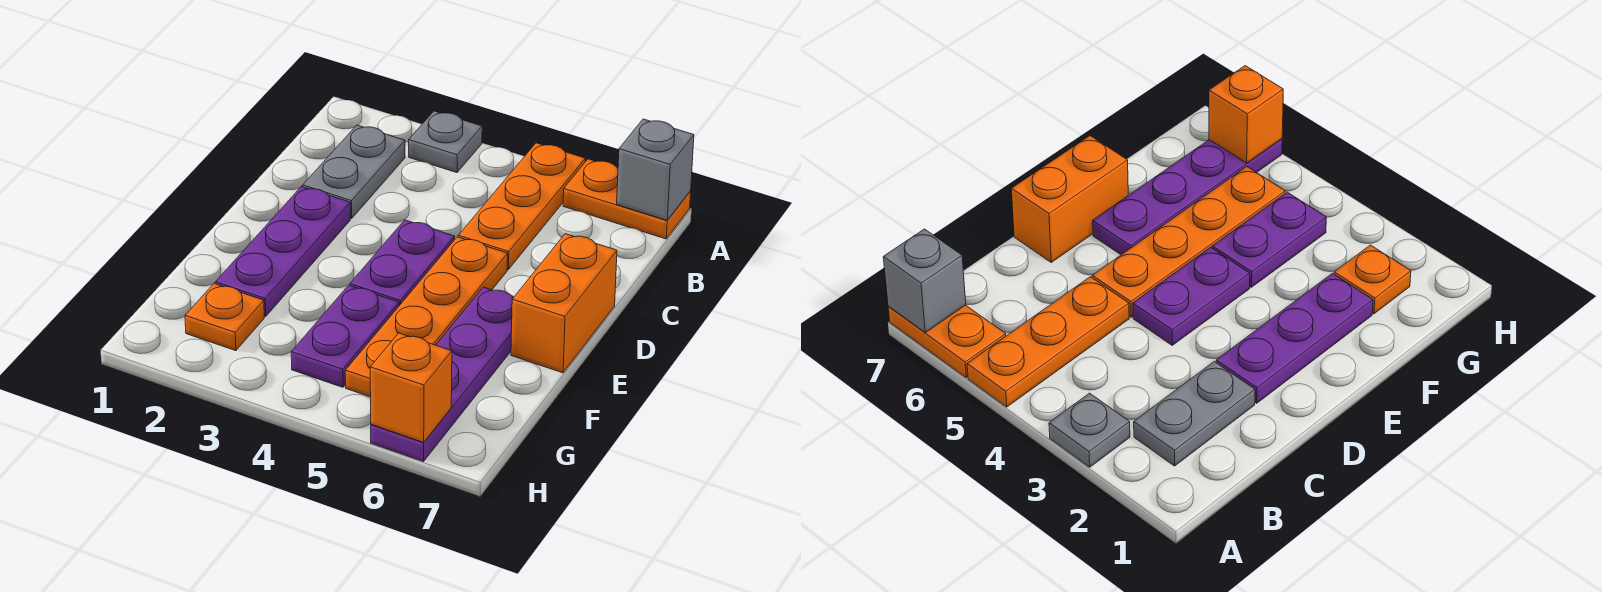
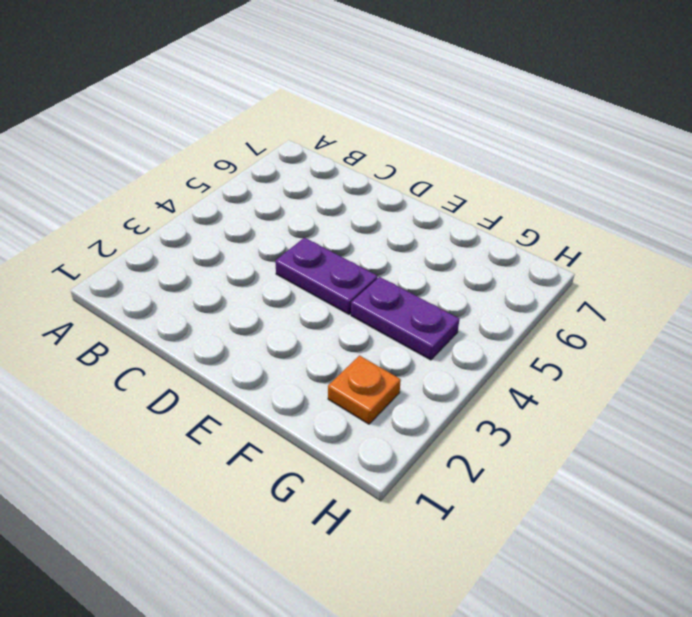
none -> grey plate A3 level 1
none -> orange plate A5:C5 level 1
none -> orange plate A6:A7 level 1

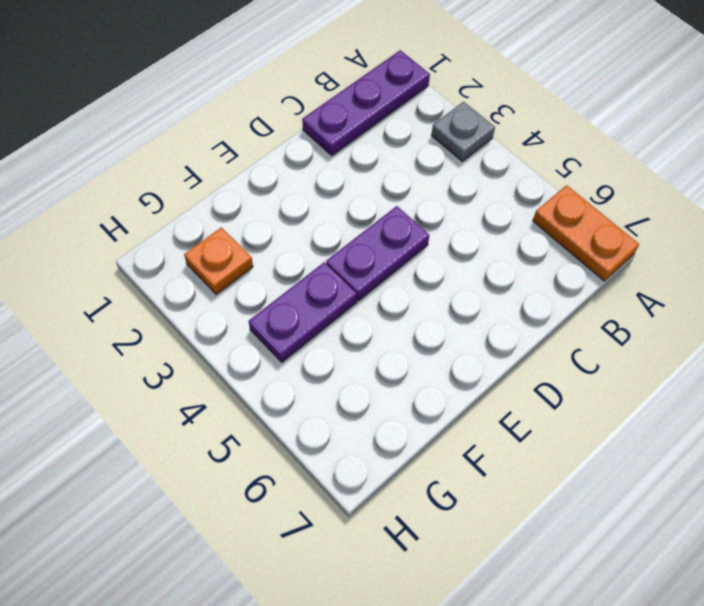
purple plate A1:C1 level 1 -> purple plate D2:F2 level 1
none -> orange plate A5:C5 level 1
none -> grey plate B2:C2 level 1
none -> orange plate D5:G5 level 1

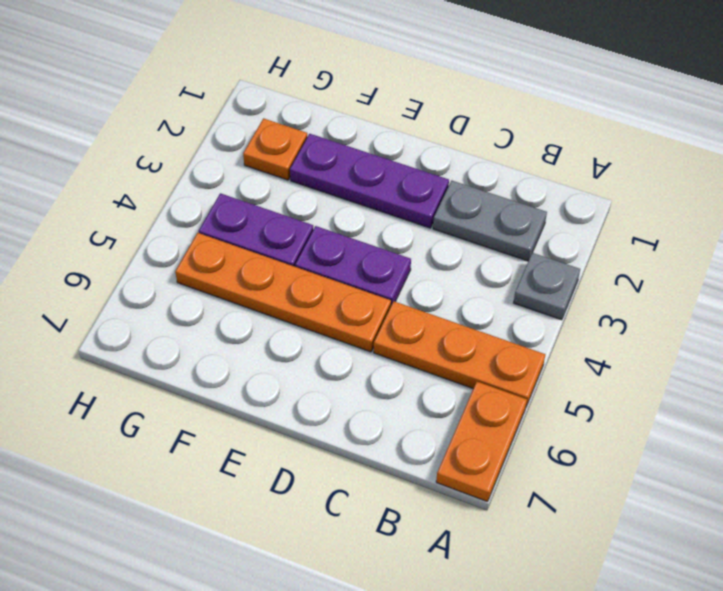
none -> orange brick D7:E7 level 1
none -> purple plate E6:H6 level 1
none -> grey brick A7 level 2

